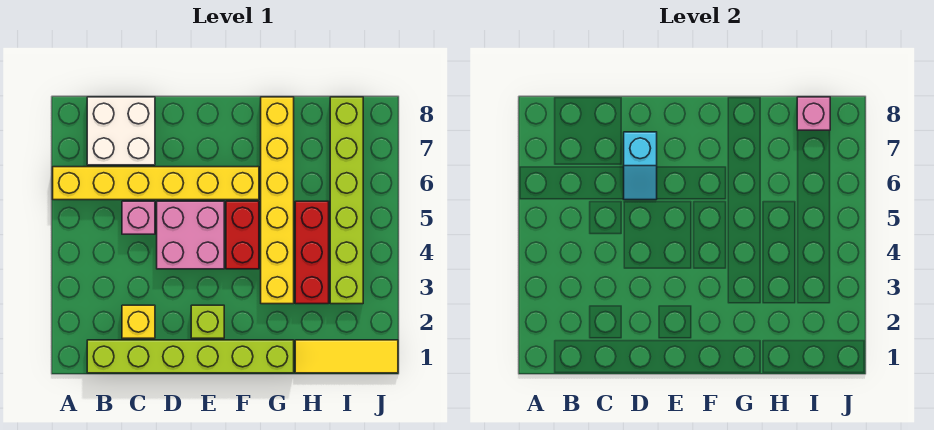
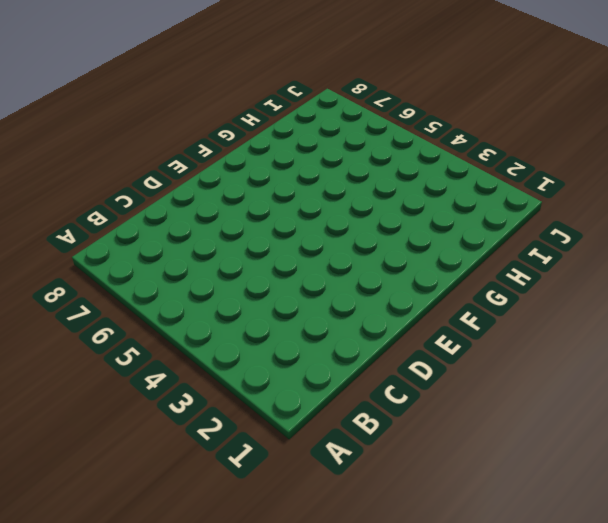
none -> yellow brick A6:F6 level 1
none -> lime brick B1:G1 level 1
none -> white brick B7:C8 level 1

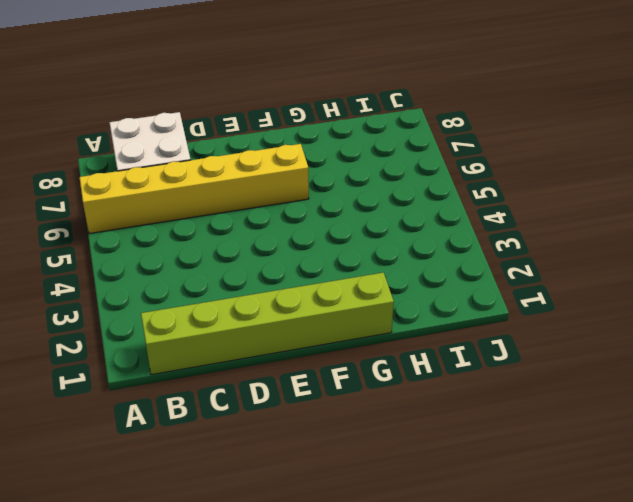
none -> yellow brick C2 level 1
none -> pink brick C5 level 1
none -> pink brick D4:E5 level 1

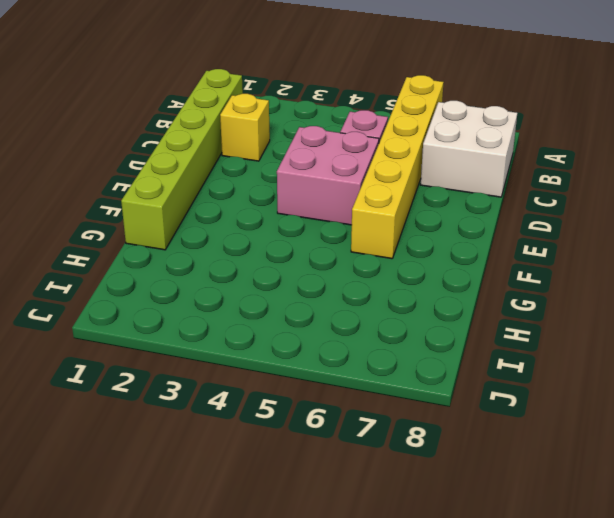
none -> lime brick E2 level 1
none -> red brick F4:F5 level 1
none -> yellow brick G3:G8 level 1

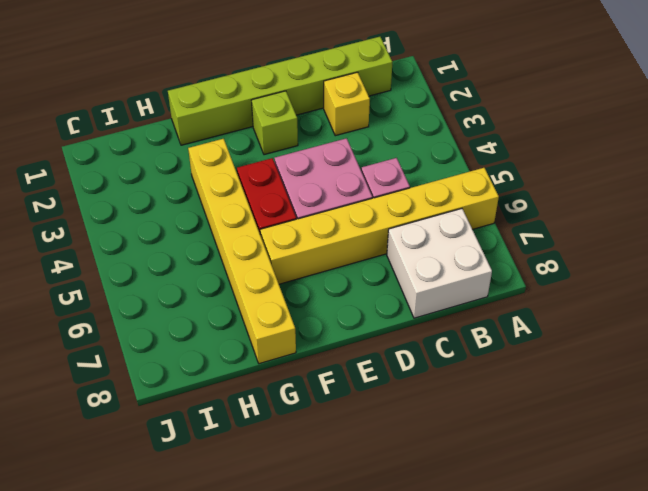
none -> yellow tile H1:J1 level 1
none -> red brick H3:H5 level 1
none -> lime brick I3:I8 level 1

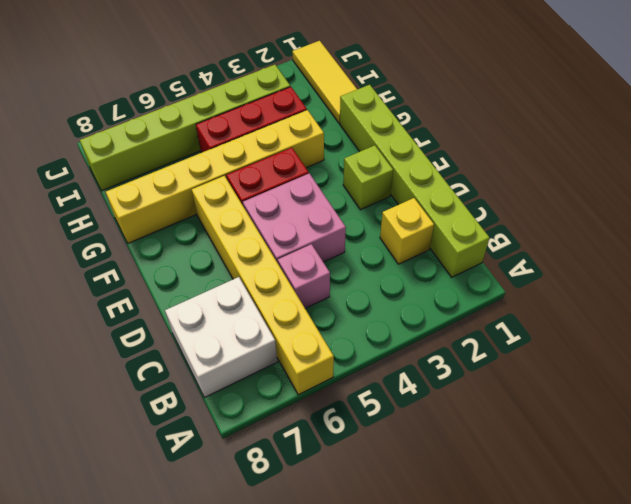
none -> cyan slope D6:D7 level 2 top 7
none -> pink brick I8 level 2

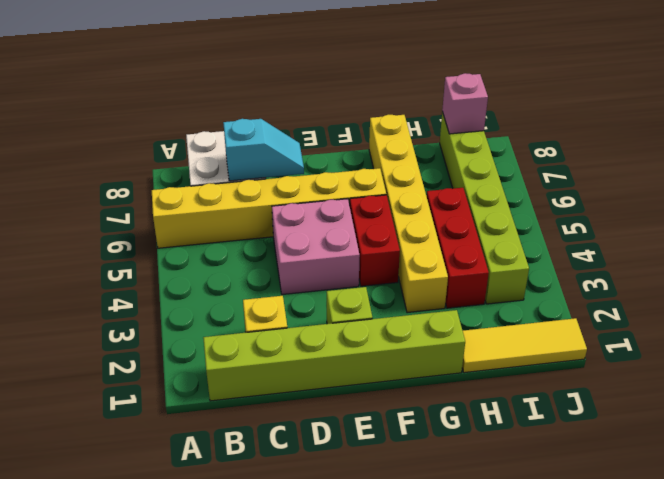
cyan slope C7:D7 level 2 top C -> cyan slope D6:D7 level 2 top 7
none -> pink brick C5 level 1

